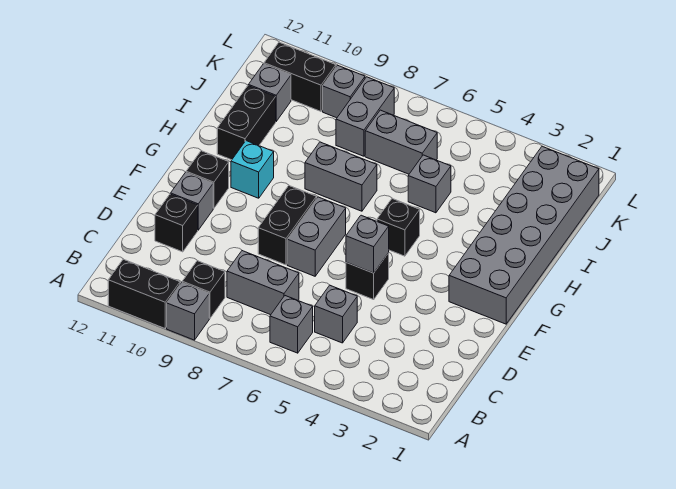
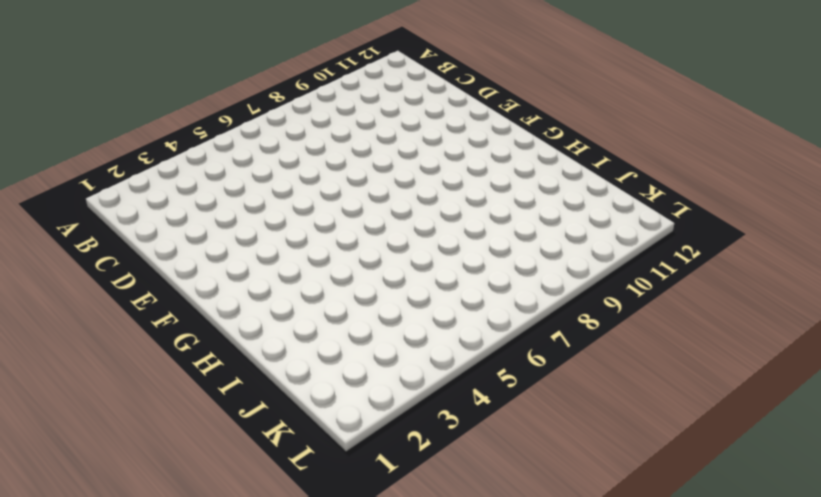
none -> grey brick A9 level 1
none -> black brick A10:A11 level 1
none -> grey brick B6 level 1

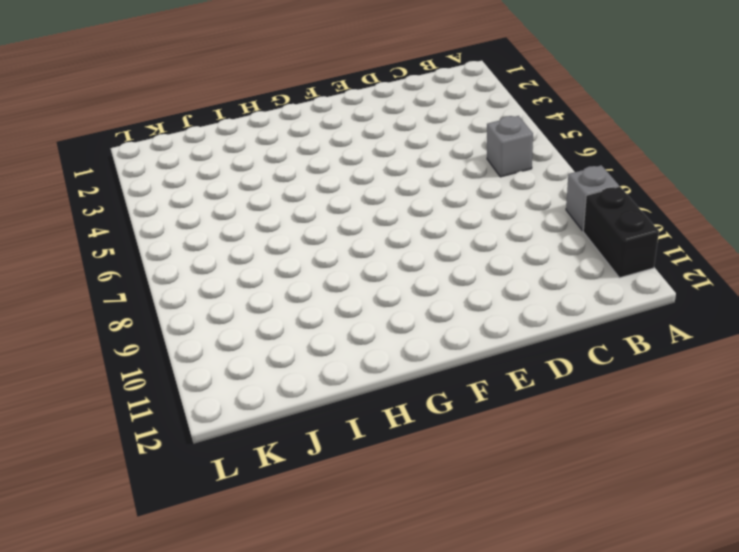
none -> black brick B9 level 1
none -> grey brick C5 level 1
none -> grey brick C7:C8 level 1

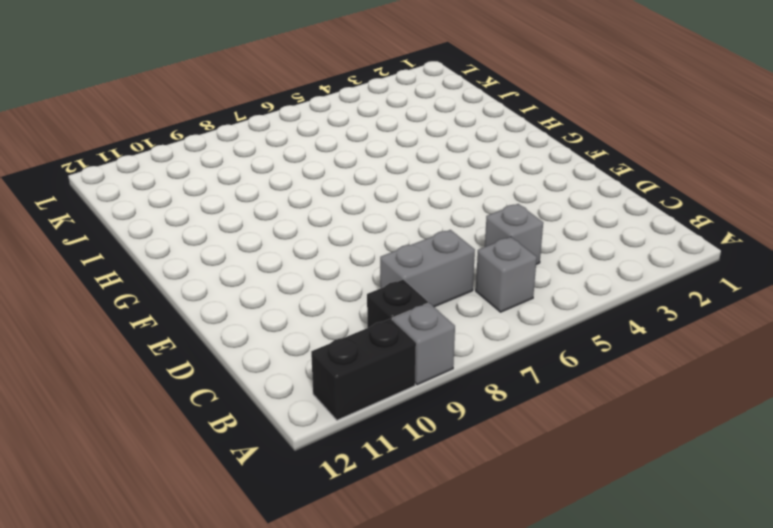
none -> black brick D11 level 1
none -> black brick E5 level 1
none -> grey brick E7:F7 level 1

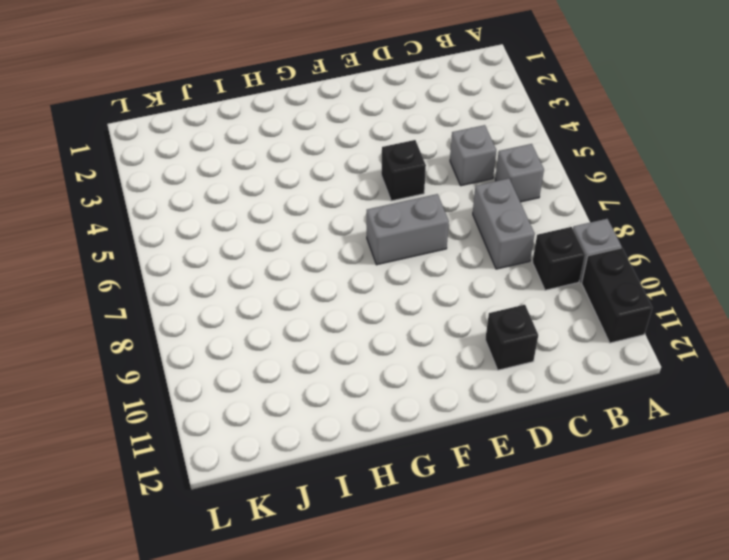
none -> black brick E8:F8 level 1
none -> grey brick E11 level 1
none -> grey brick F1:K2 level 1

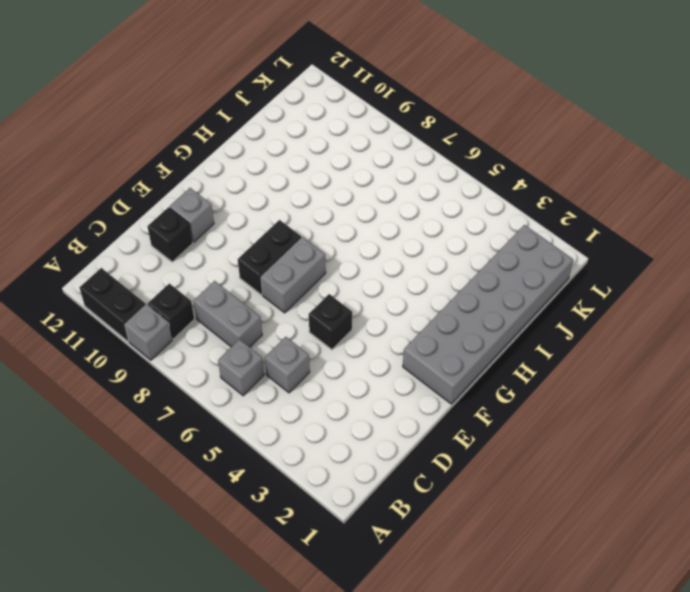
none -> black brick F11 level 1
none -> black brick G5 level 1
none -> cyan brick G10 level 1

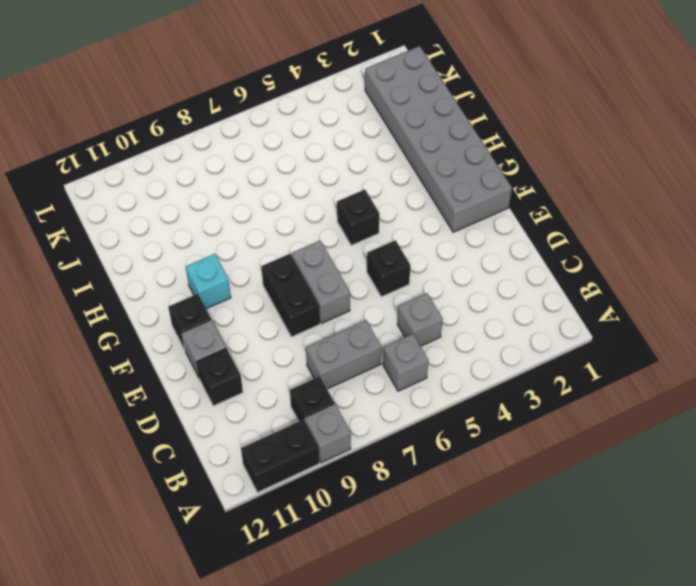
none -> grey brick H7:H8 level 1
none -> black brick H11:I11 level 1
none -> grey brick I5 level 1

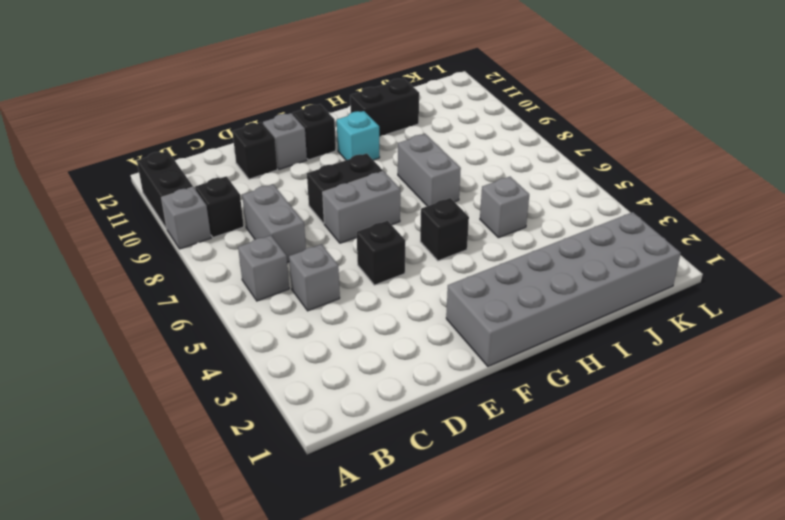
none -> grey brick J6:J7 level 1
none -> grey brick J8:K8 level 1
none -> grey brick J11 level 1

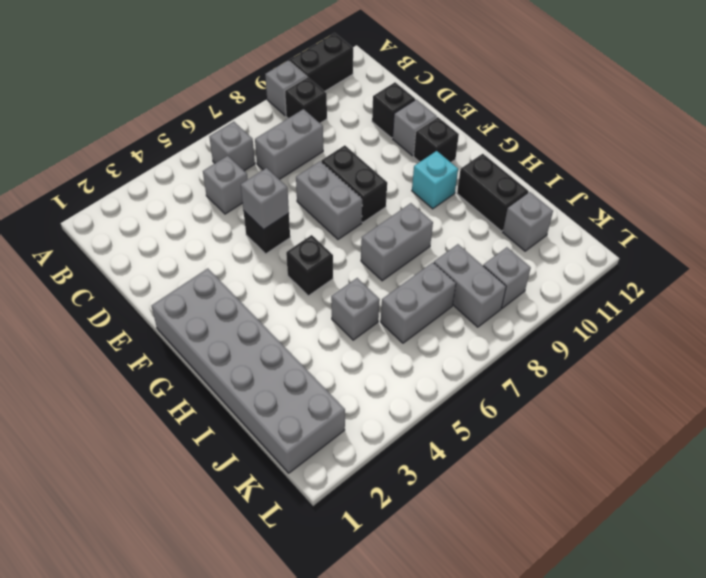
none -> black brick K10:K11 level 1

